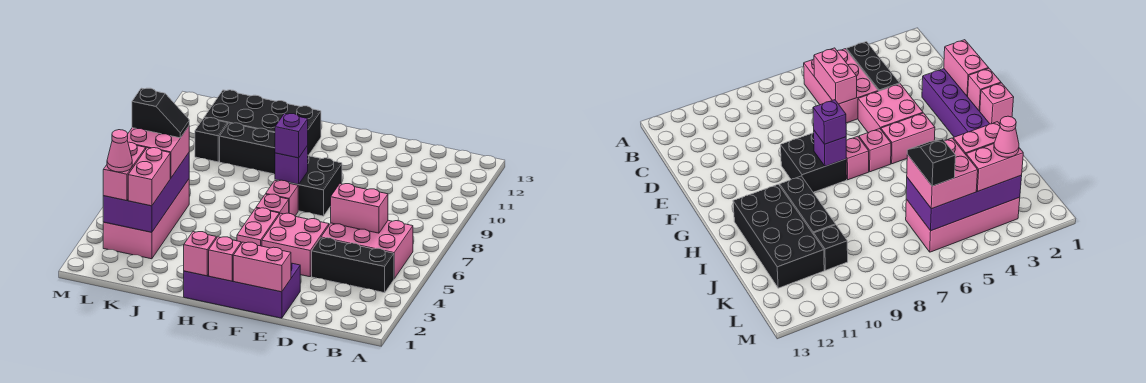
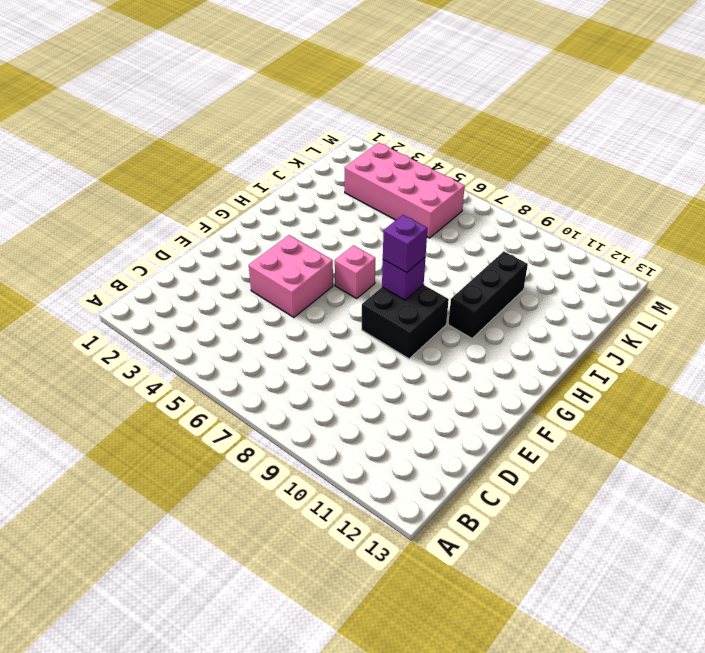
none -> black brick B4:D4 level 1
none -> pink brick B5:D6 level 1
none -> purple brick E1:H2 level 1

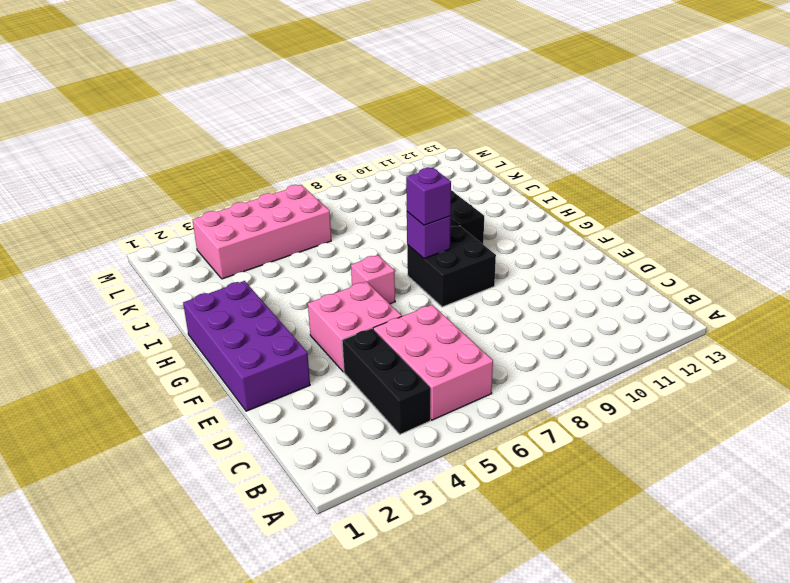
none -> pink brick G4:G5 level 1
none -> pink brick G7 level 1
none -> black brick H11:K12 level 1

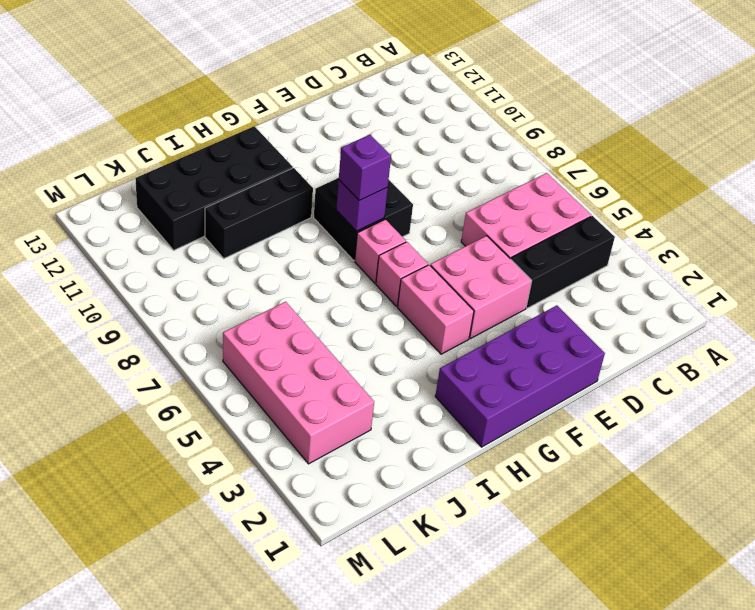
none -> black brick K10 level 1
none -> pink brick C6:D6 level 2
none -> pink brick E1:F1 level 2

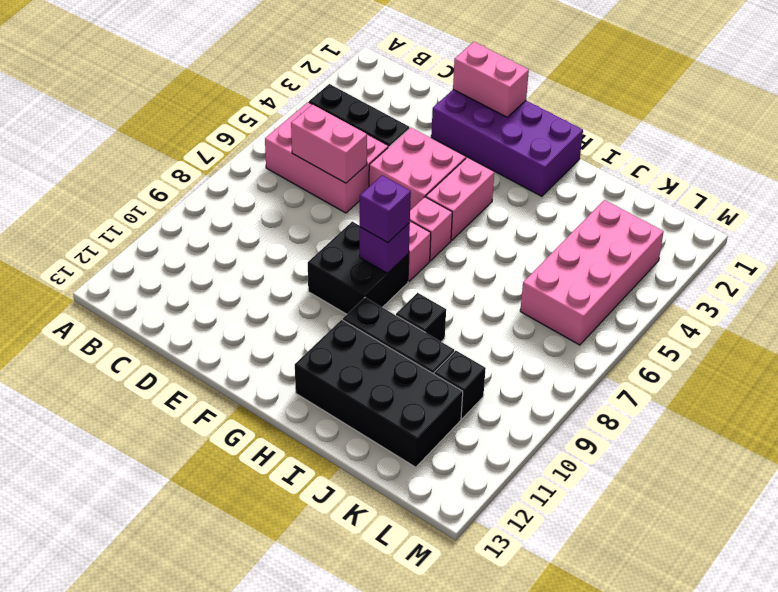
black brick I9 level 1 -> none
none -> pink brick G1 level 2
none -> pink brick H1 level 2
none -> purple brick K3:L6 level 2

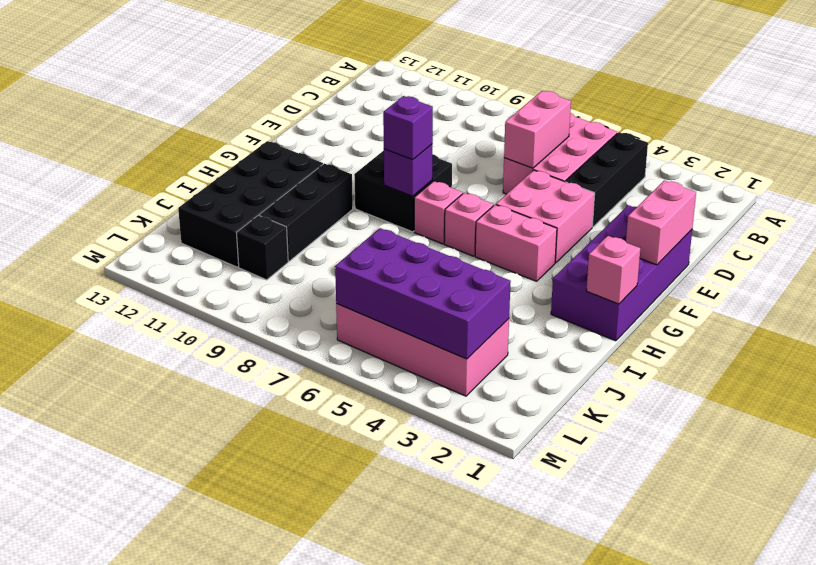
none -> pink brick G1 level 2
none -> pink brick K3:K4 level 3
none -> pink brick K5:L6 level 3

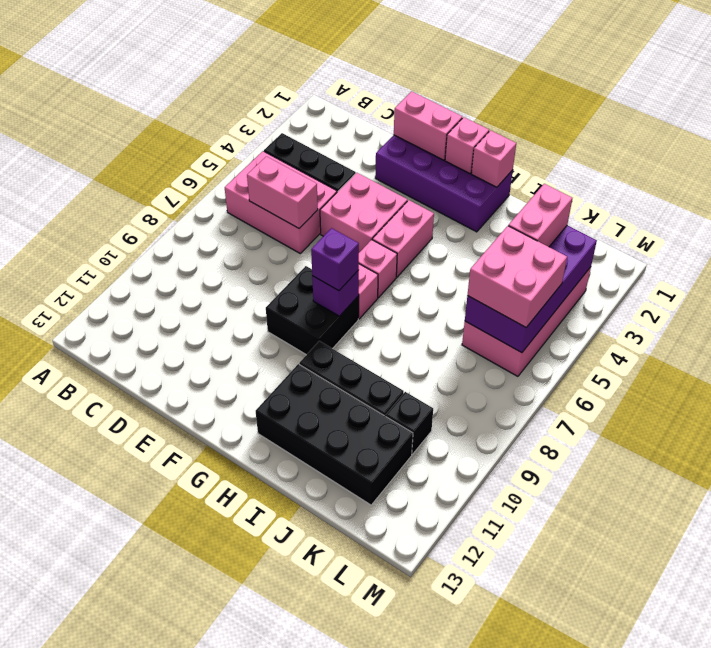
none -> pink brick L3:L4 level 3
none -> black slope K6:L6 level 4 top L
none -> pink cone L3 level 4

